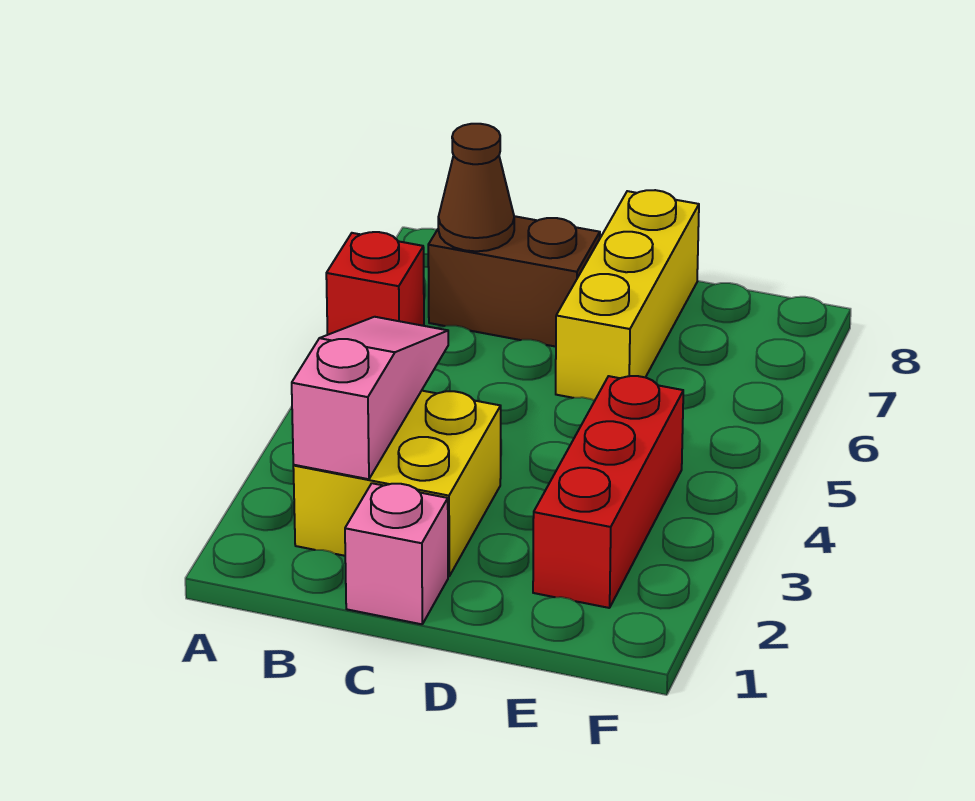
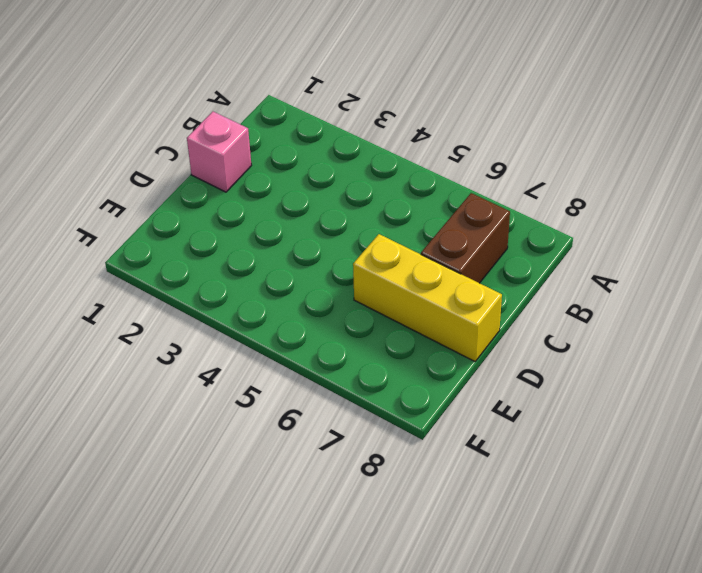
none -> red brick A6 level 1
none -> yellow brick B2:C3 level 1

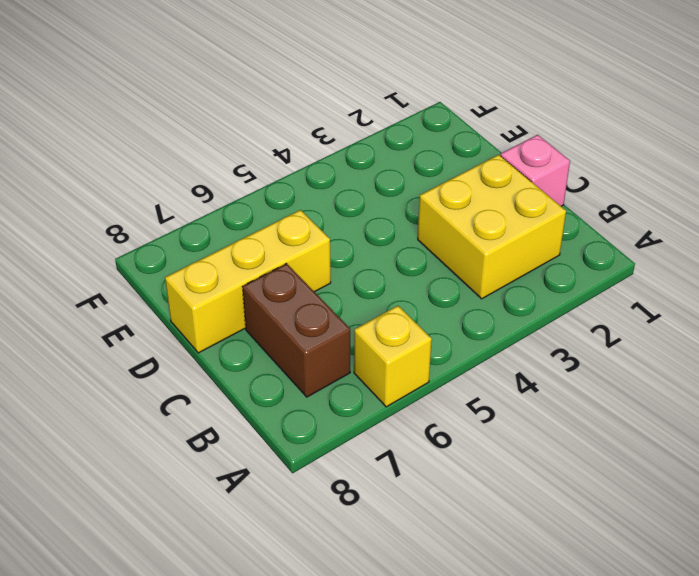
yellow brick A6 level 1 -> red brick A6 level 1
none -> red brick E2:E4 level 1
none -> pink slope B2:B4 level 2 top 2

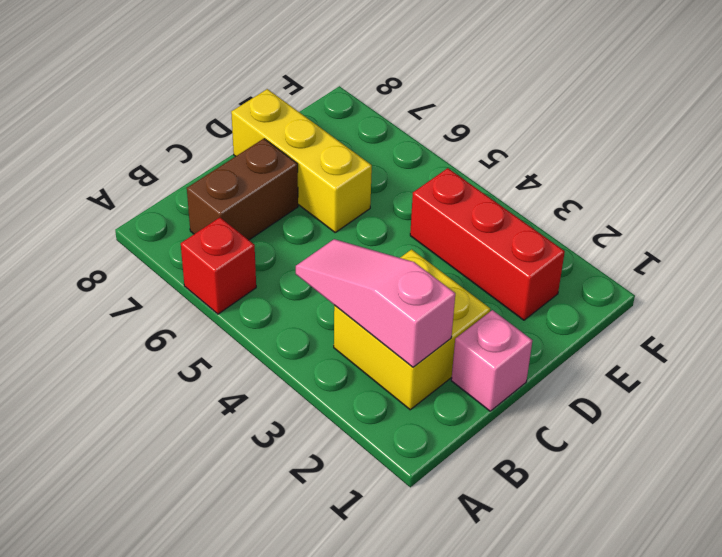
none -> brown cone B7 level 2

